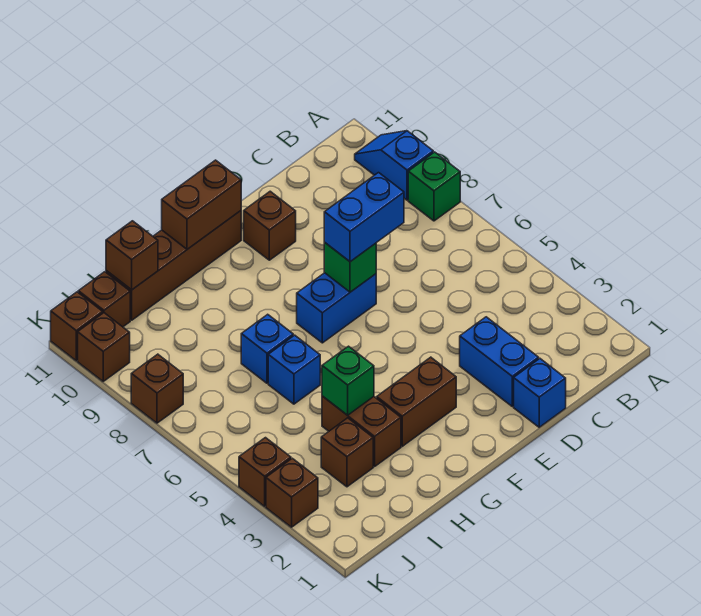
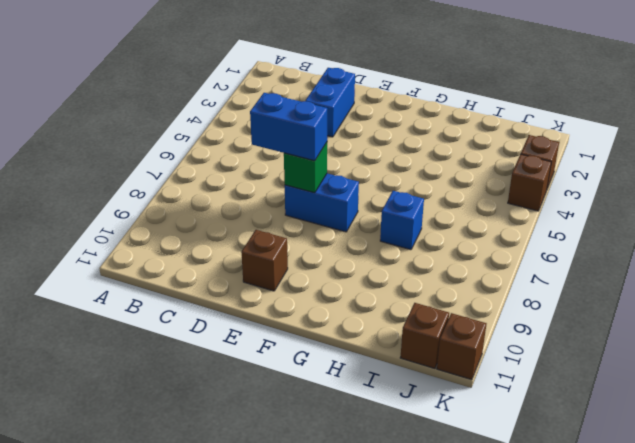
none -> green brick A8 level 1
none -> blue slope A9:A10 level 1 top 9
none -> blue brick D1 level 1

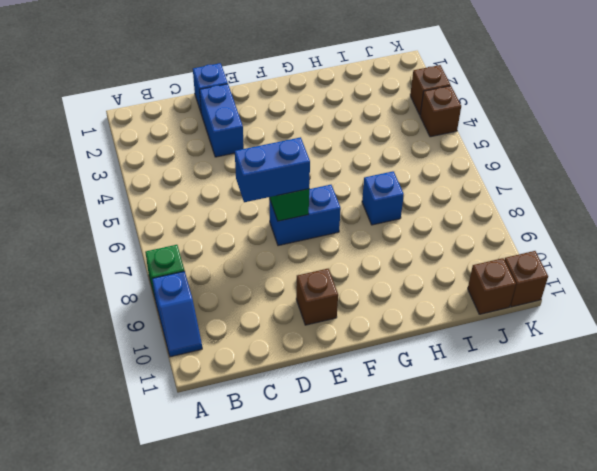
none -> brown brick F3:G3 level 1
none -> brown brick F11:I11 level 1
none -> brown brick H3:H4 level 1

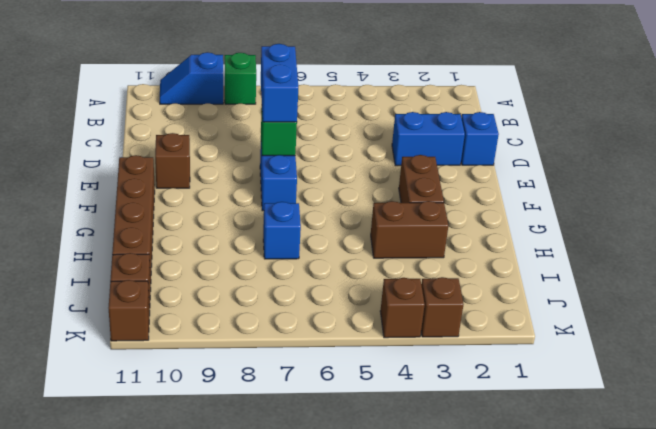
none -> blue brick H6 level 1
none -> brown brick I3 level 1
none -> brown brick K8 level 1

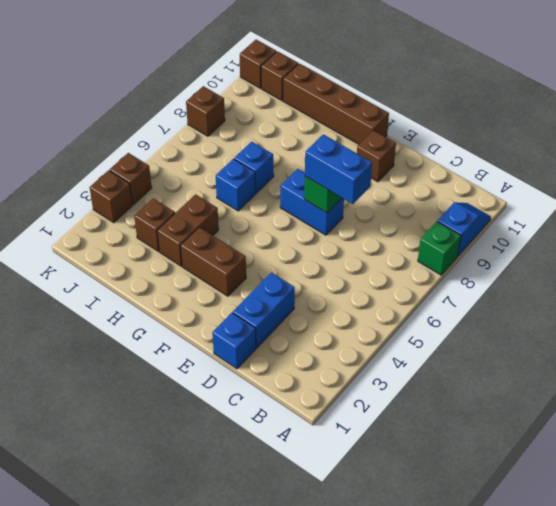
none -> brown brick K10 level 1
none -> brown brick F11:G11 level 2
none -> green brick H4 level 2

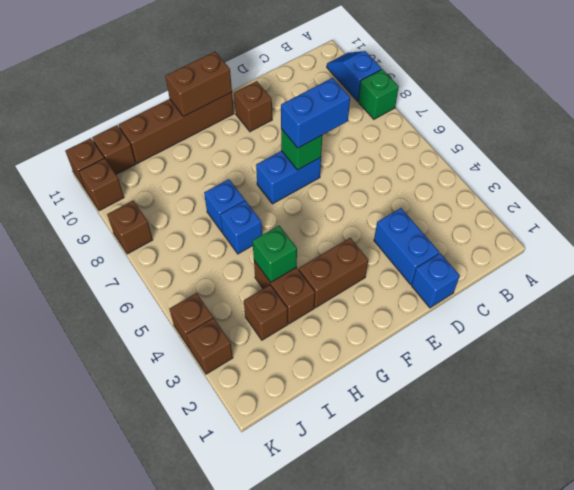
none -> brown brick I11 level 2

